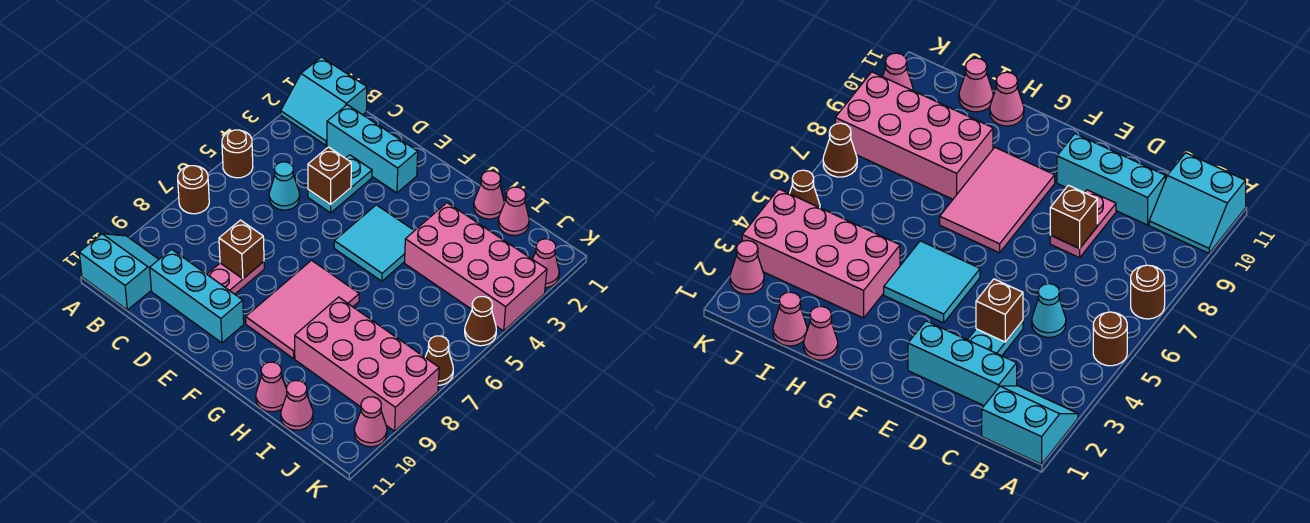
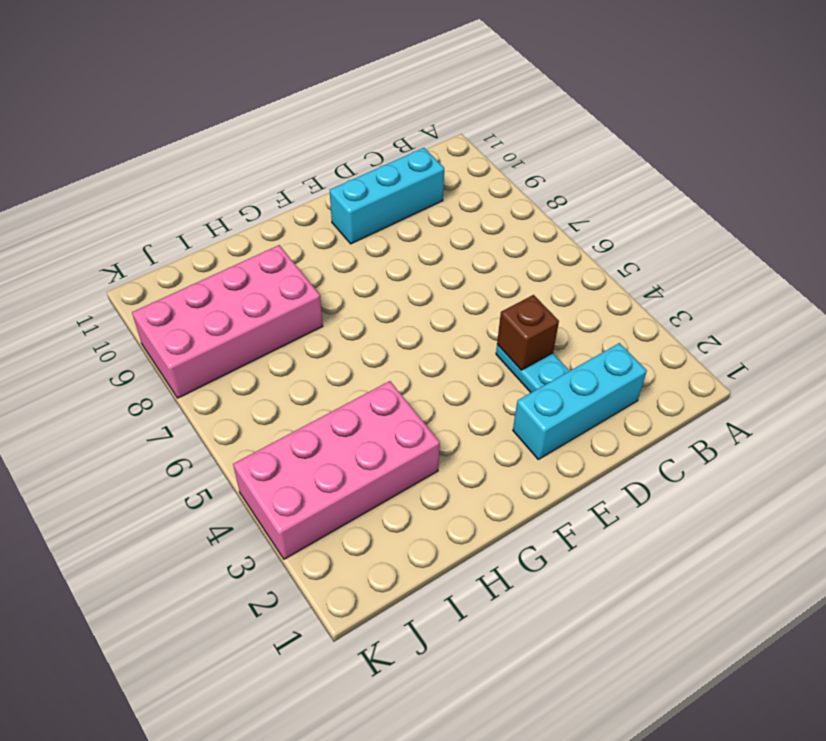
none -> cyan slope A1:B2 level 1 top 1
none -> brown round brick A5 level 1
none -> brown round brick A7 level 1

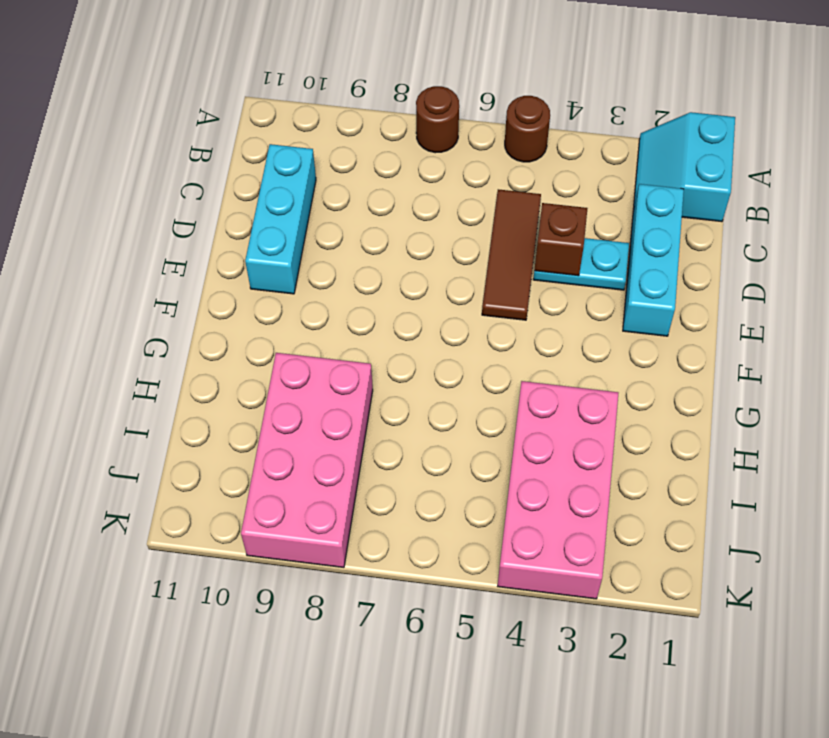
brown tile C5:E5 level 1 -> cyan cone C5 level 1
none -> cyan slope A10:B11 level 1 top 11
none -> pink plate D8:D9 level 1
none -> cyan tile F4:G5 level 1

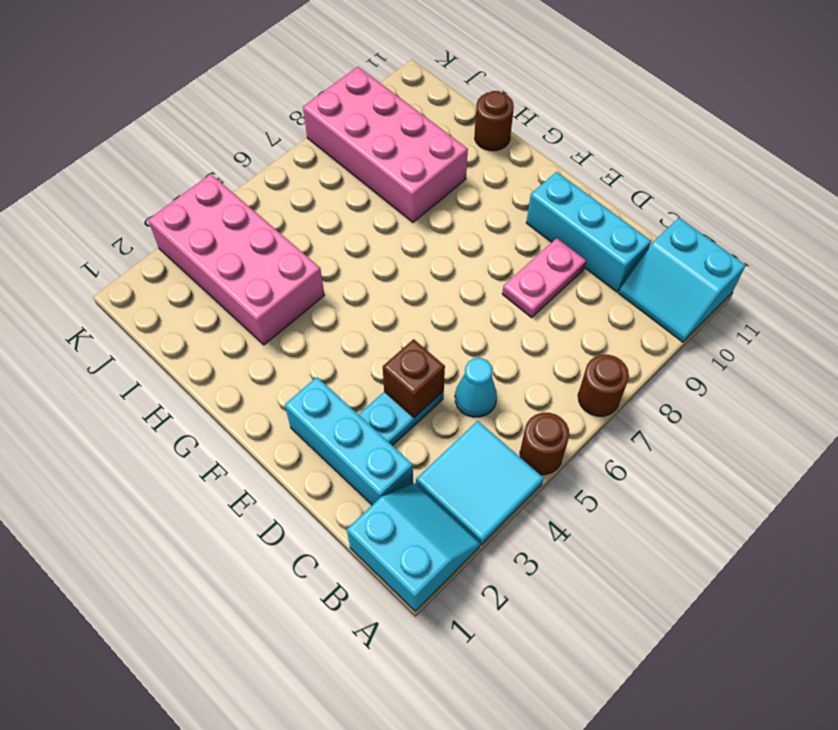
cyan tile A3:B4 level 1 -> cyan tile F4:G5 level 1
brown round brick H11 level 1 -> pink cone H11 level 1
none -> pink tile F7:G9 level 1
none -> pink cone H1 level 1
none -> pink cone I1 level 1

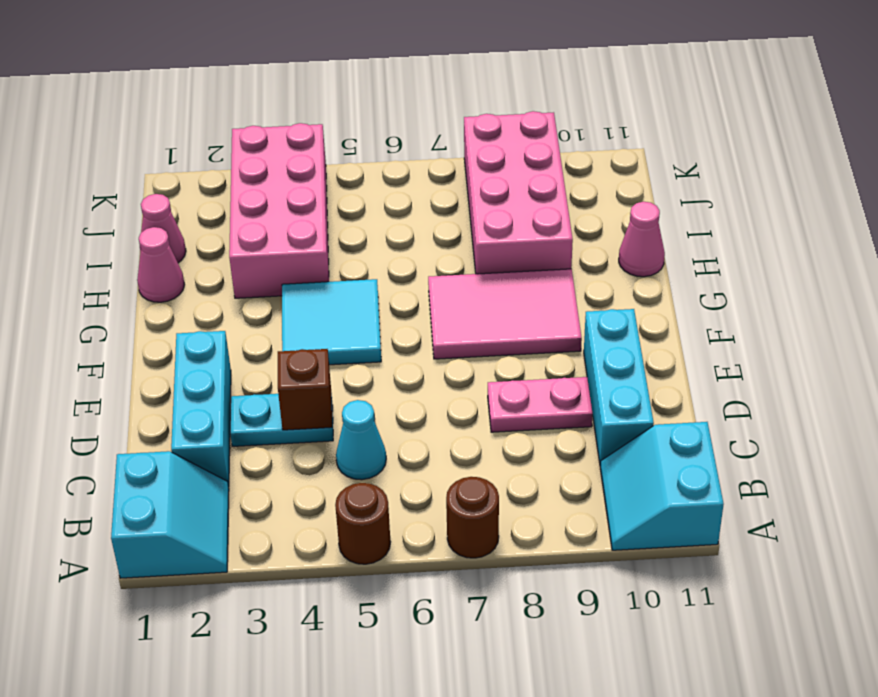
none -> pink cone I11 level 1
none -> pink cone K2 level 1
none -> brown cone K5 level 1

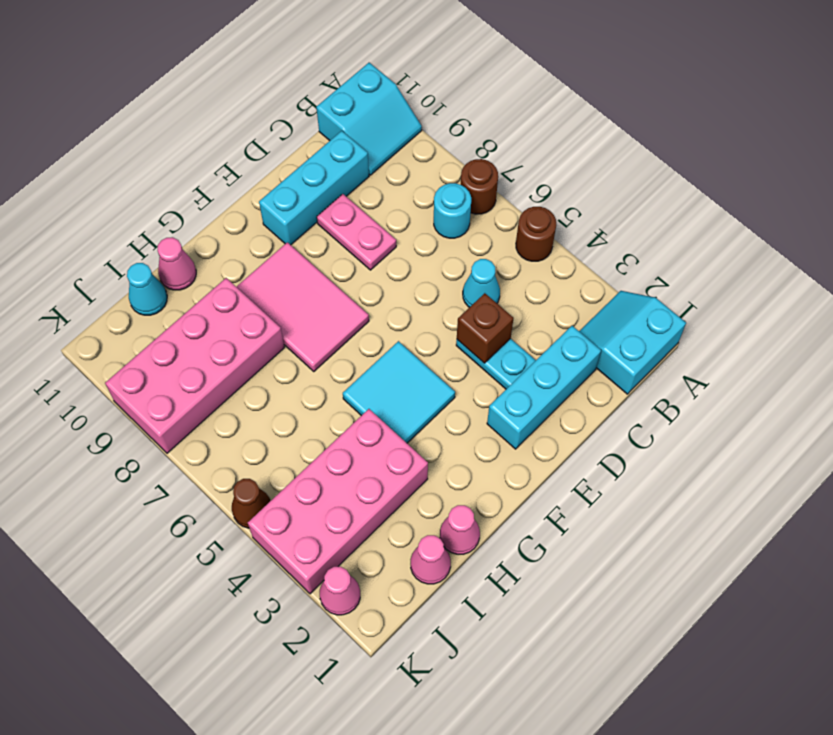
cyan round brick B7 level 1 -> none
cyan cone I11 level 1 -> pink cone I11 level 1
none -> brown cone K7 level 1
none -> pink cone K10 level 1
none -> brown brick D8 level 2

